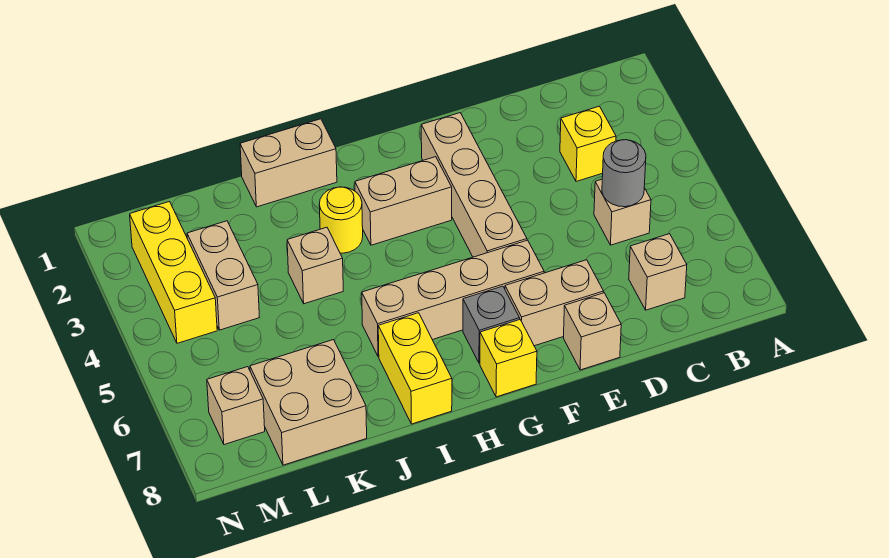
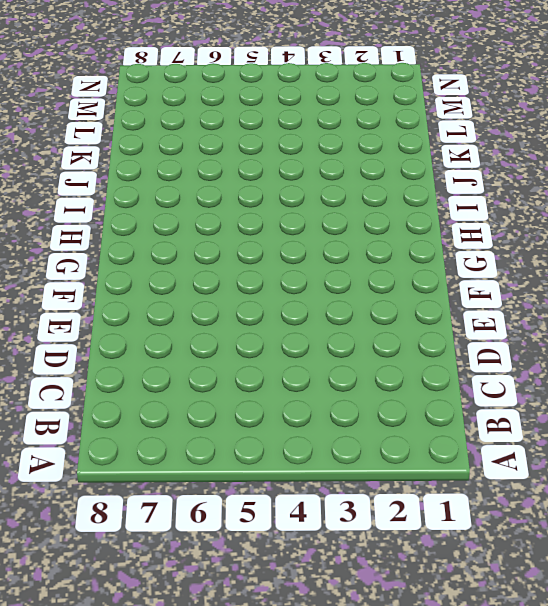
none -> yellow brick C3 level 1
none -> tan brick C5 level 1
none -> tan brick C7 level 1

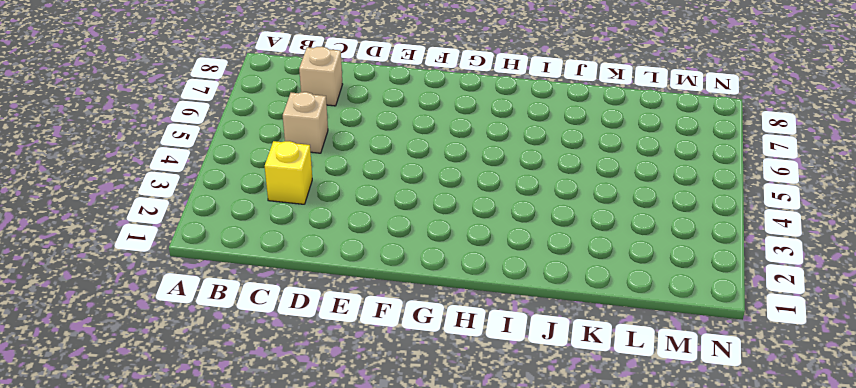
none -> tan brick E7:F7 level 1
none -> tan brick E8 level 1
none -> tan brick F2:F5 level 1

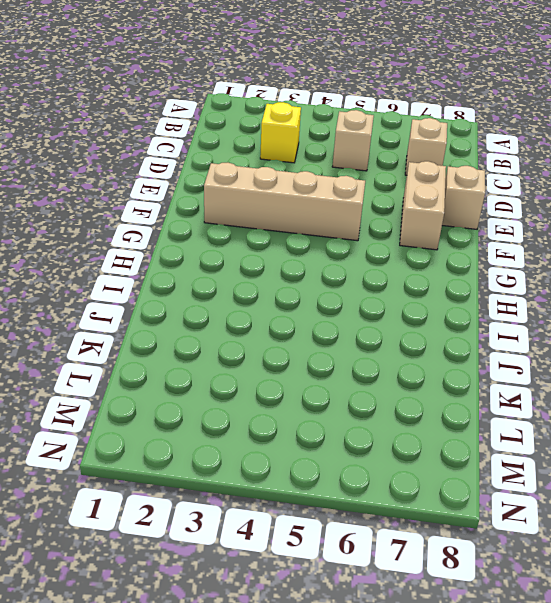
none -> tan brick F6:I6 level 1
none -> tan brick G3:H3 level 1
none -> grey brick G7 level 1

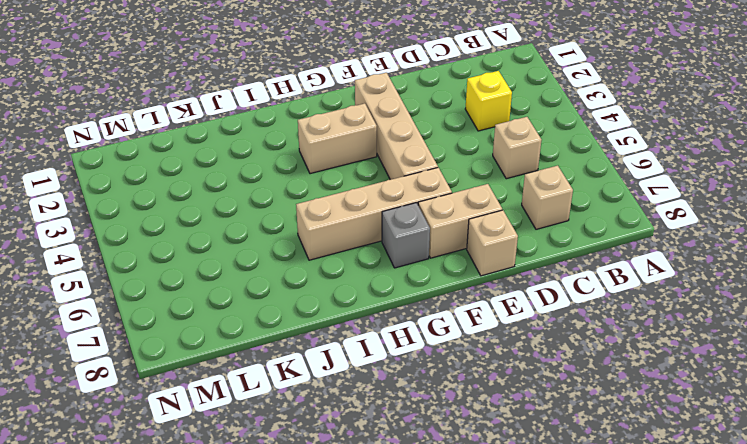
none -> yellow brick G8 level 1
none -> tan brick I1:J1 level 1
none -> yellow round brick I3 level 1

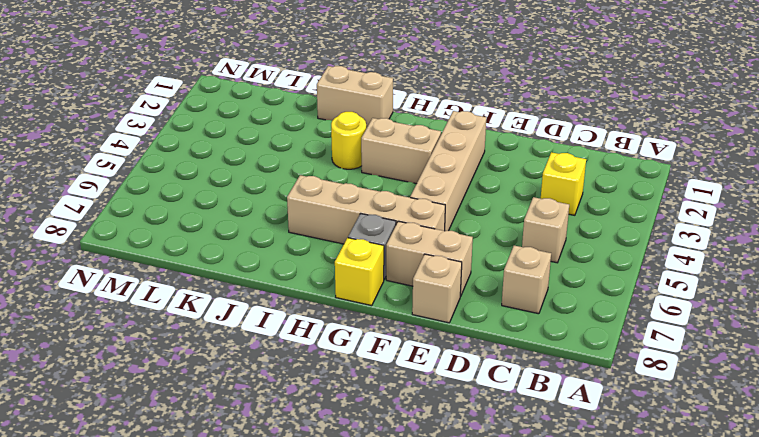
none -> yellow brick I7:I8 level 1
none -> tan brick J4 level 1
none -> tan brick K7:L8 level 1

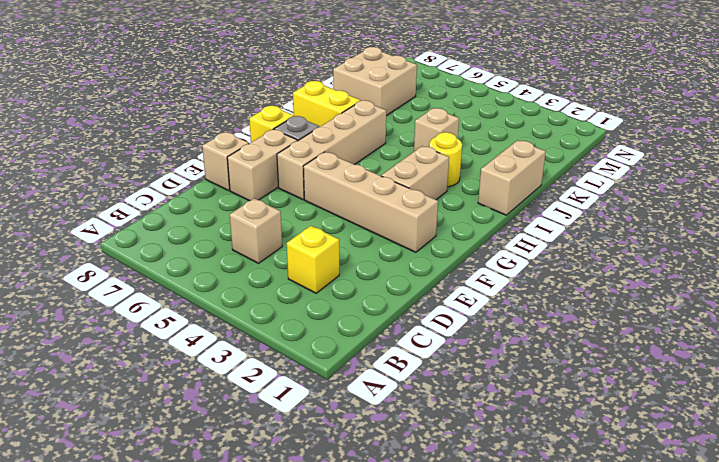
none -> tan brick C7 level 1
none -> tan brick L3:L4 level 1
none -> yellow brick M2:M4 level 1

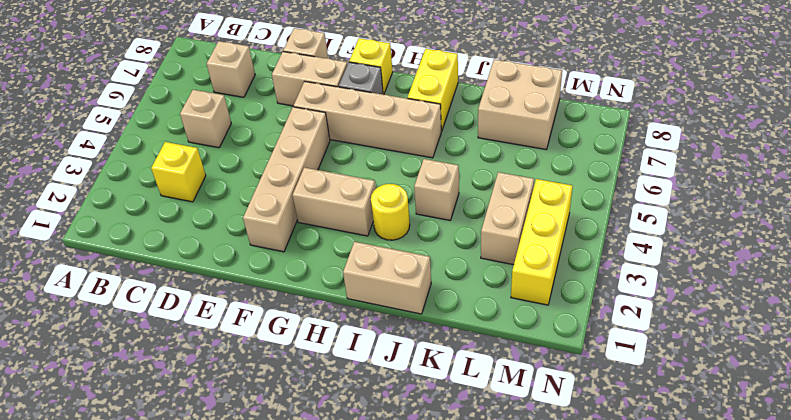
none -> tan brick M7 level 1
none -> grey round brick C5 level 2

